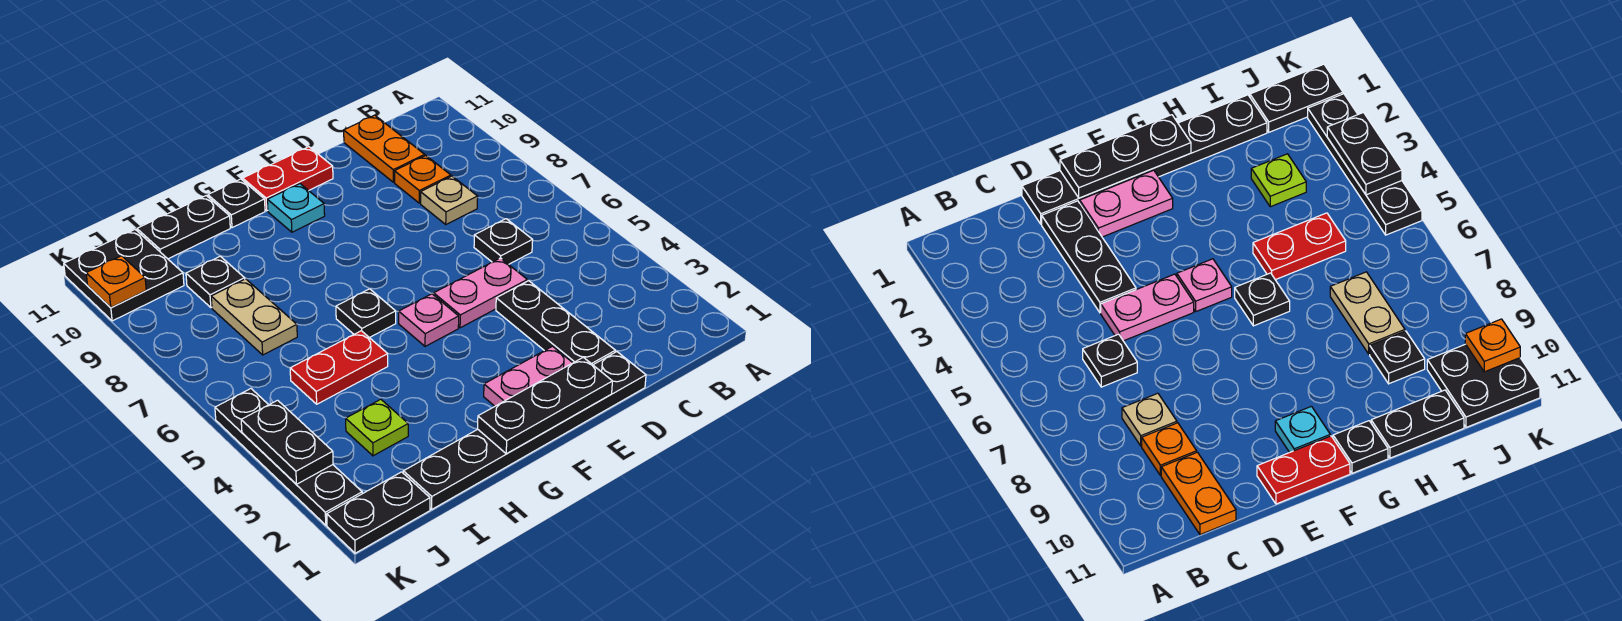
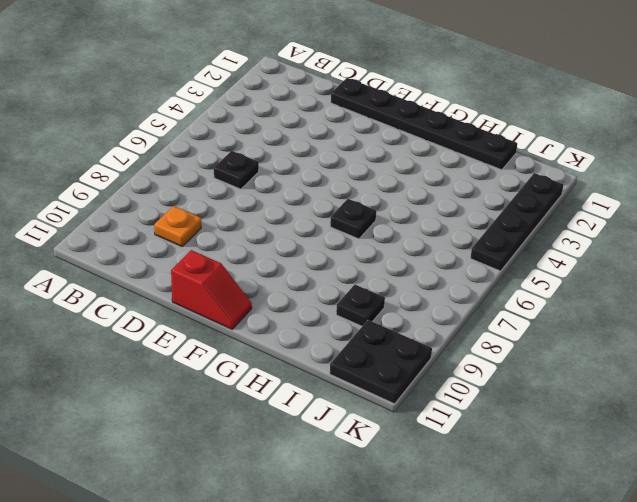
red slope E11:F11 level 1 top E -> red plate E11:F11 level 1
none -> tan plate C8 level 1
none -> orange plate C10:C11 level 1
none -> black plate D2:D4 level 1

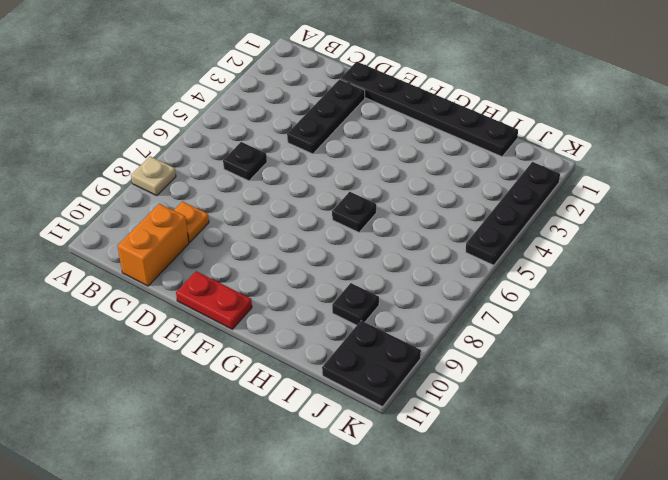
tan plate A8 level 1 -> tan plate C8 level 1
orange brick C10:C11 level 1 -> orange plate C10:C11 level 1
none -> pink plate D5:E5 level 1
none -> pink plate E2:F2 level 1
none -> pink plate F5 level 1

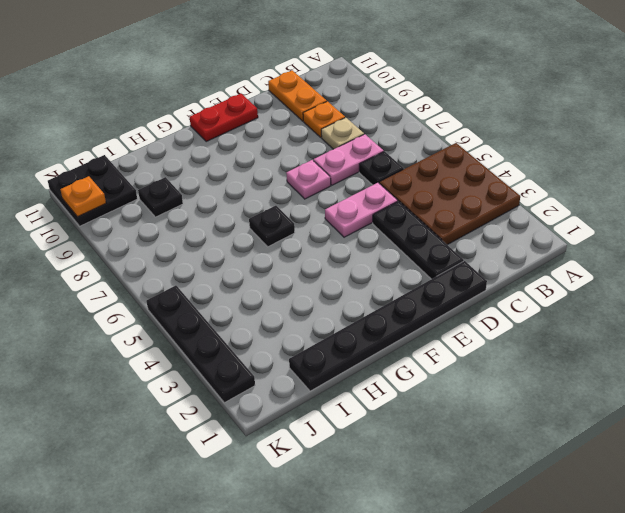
brown plate A3:C5 level 1 -> none
pink plate C7:D7 level 1 -> pink plate E2:F2 level 1
pink plate E7 level 1 -> pink plate F5 level 1
none -> cyan plate F10 level 1
none -> black plate G11 level 1
none -> red plate H5:I5 level 1

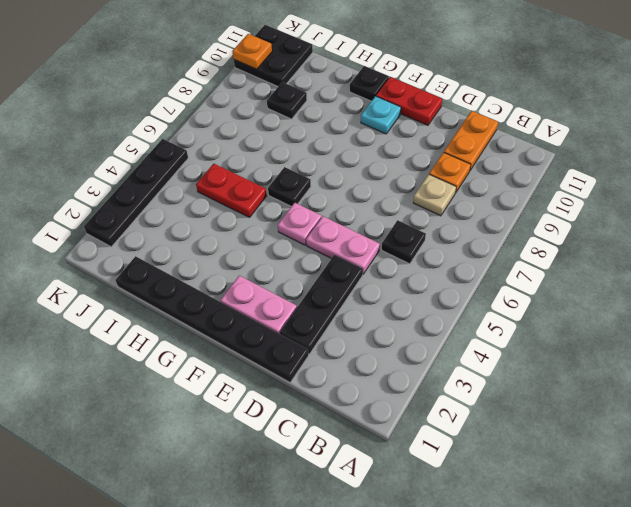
none -> black plate H11:I11 level 1
none -> lime plate I3 level 1
none -> tan plate I7:I8 level 1

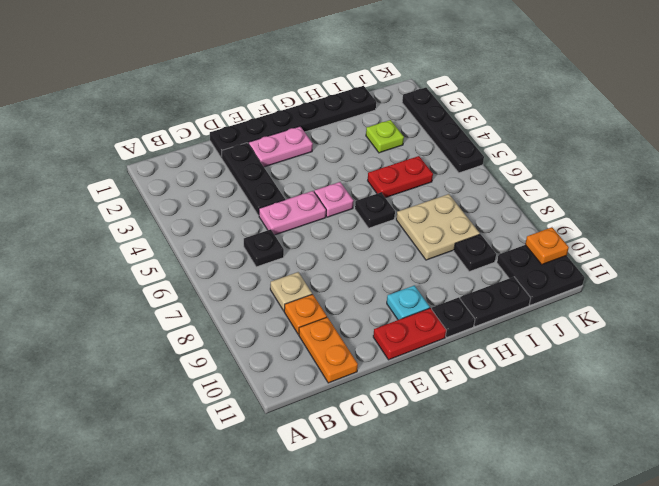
tan plate H7:I8 level 1 -> tan plate I7:I8 level 1
none -> black plate J1:K1 level 1
none -> black plate E1:G1 level 2
none -> black plate K3:K4 level 2

